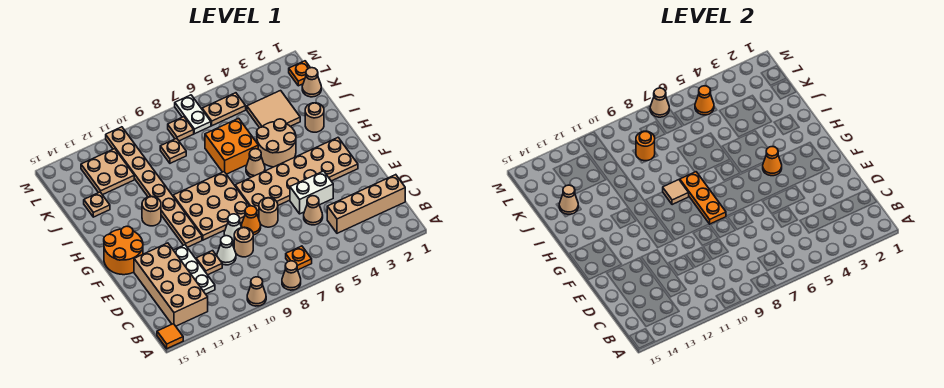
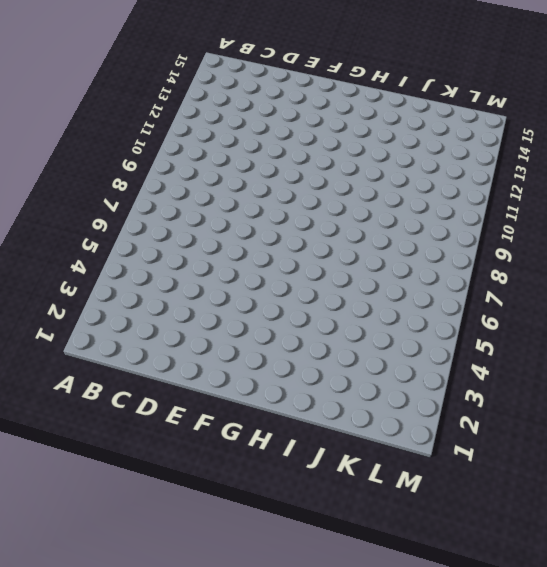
none -> tan cone A8 level 1
none -> tan cone A10 level 1
none -> orange tile A15 level 1
none -> orange plate B7 level 1

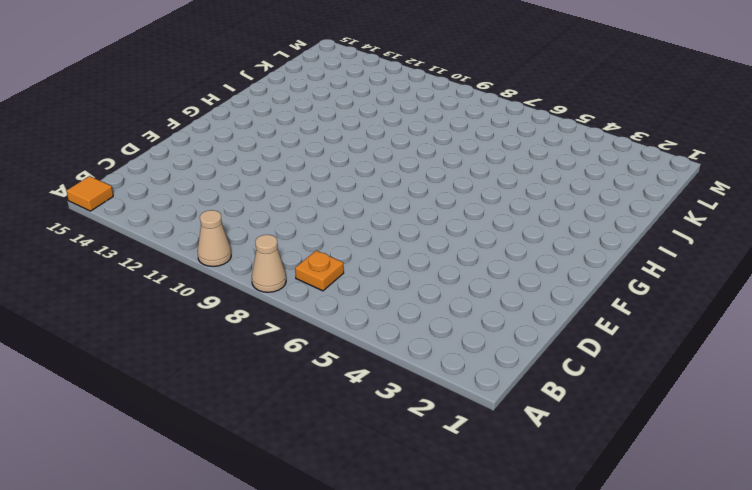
none -> tan brick B13:E14 level 1
none -> tan brick C1:C4 level 1
none -> white plate C12:E12 level 1
none -> tan cone D5 level 1

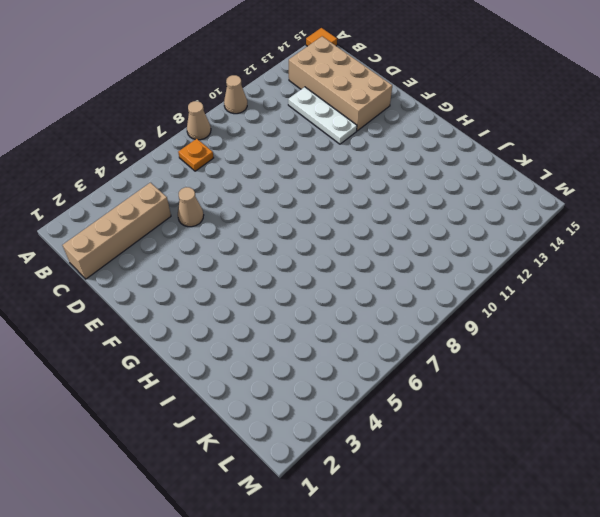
none -> tan round brick D9 level 1
none -> white cone D10 level 1
none -> tan plate D11 level 1
none -> white brick E4:E5 level 1

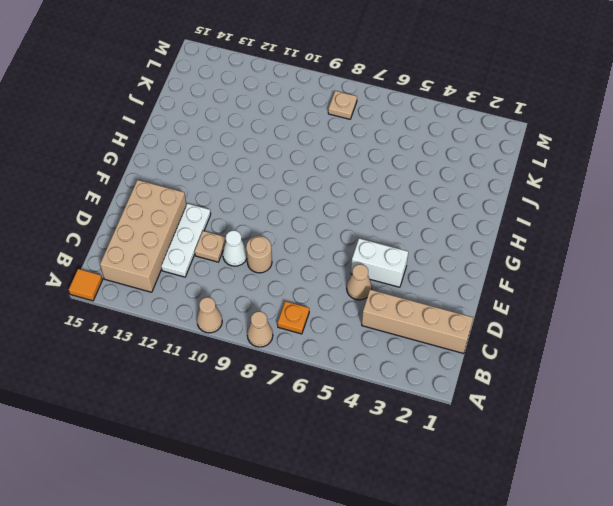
none -> tan round brick E7 level 1
none -> orange cone E8 level 1
none -> white cone E9 level 1
none -> tan plate F2:G7 level 1

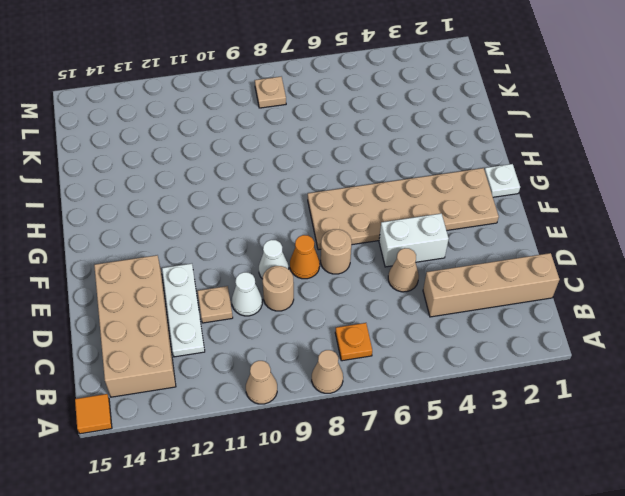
white plate G1 level 1 -> none
none -> tan plate F8:H10 level 1
none -> tan plate F11:M11 level 1
none -> orange round brick F14:G15 level 1
none -> tan round brick H4:I5 level 1

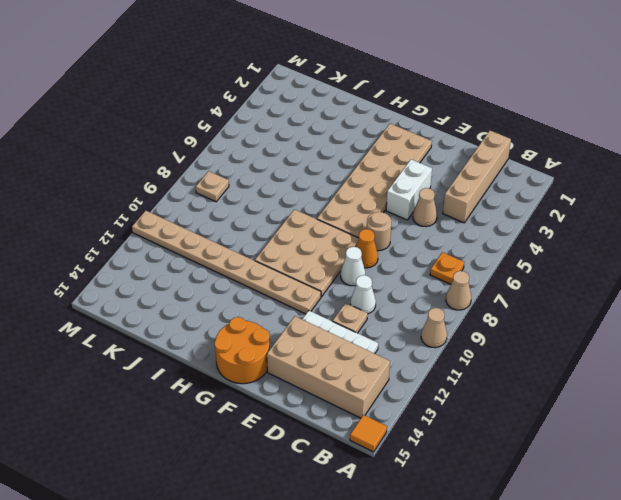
none -> tan round brick D9 level 1
none -> tan round brick H4:I5 level 1
none -> tan cone H6 level 1
none -> tan round brick H12 level 1

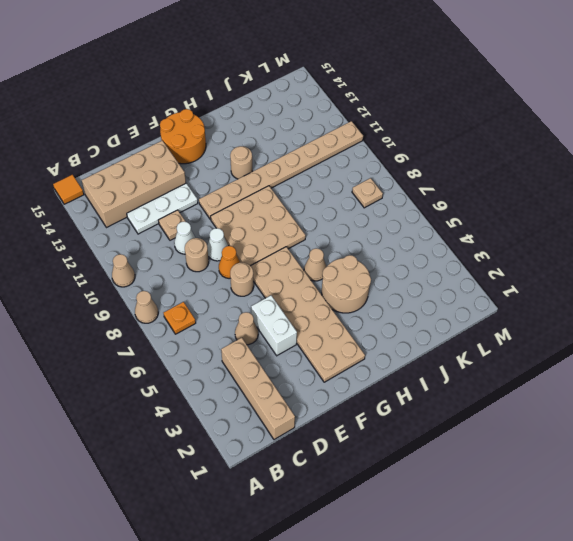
none -> tan round brick I2 level 1
none -> orange brick I6:J7 level 1
none -> tan tile J3:K4 level 1
none -> tan plate J14 level 1

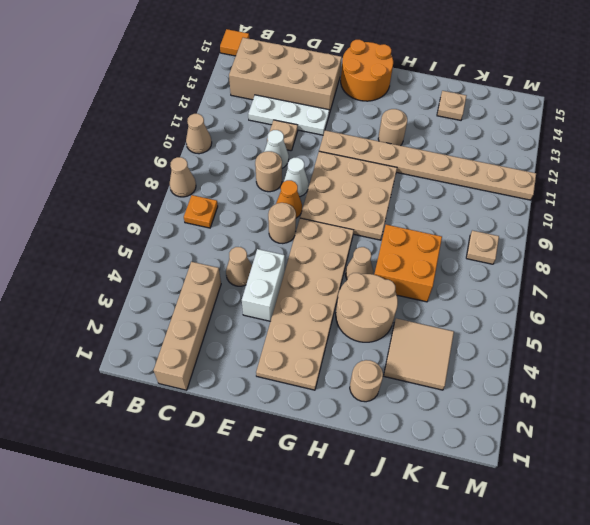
none -> tan cone K1 level 1
none -> tan plate K9 level 1
none -> tan plate K12:L13 level 1
none -> orange plate L1 level 1

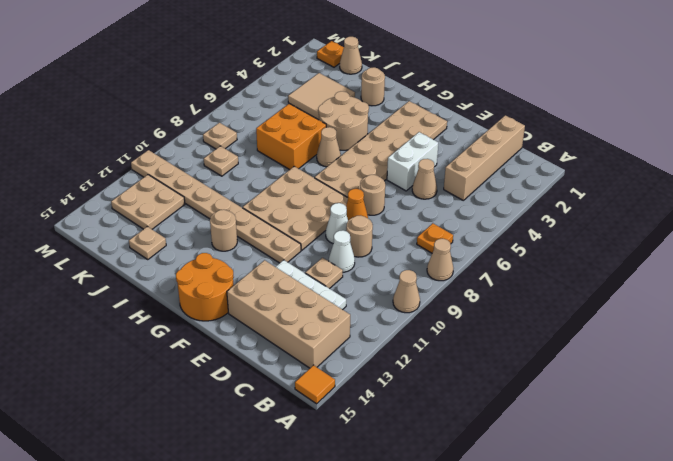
none -> tan plate L5:L6 level 1
none -> white plate L7:M7 level 1
none -> orange plate F8:H8 level 2
none -> orange cone G4 level 2

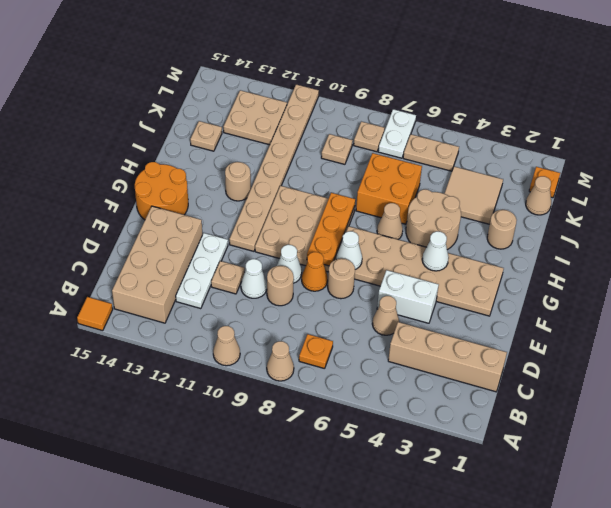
white cone F7 level 2 -> none
white cone G4 level 2 -> orange cone G4 level 2
none -> tan tile H9 level 2
none -> tan cone J14 level 2
none -> orange round brick K9 level 2
none -> orange cone L5 level 2

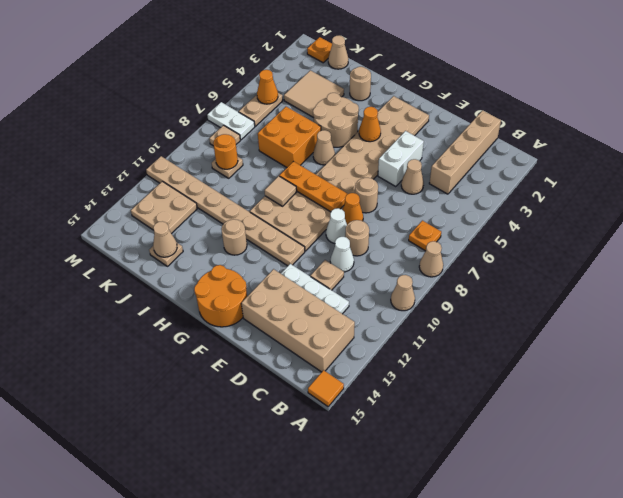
none -> tan cone M7 level 2

